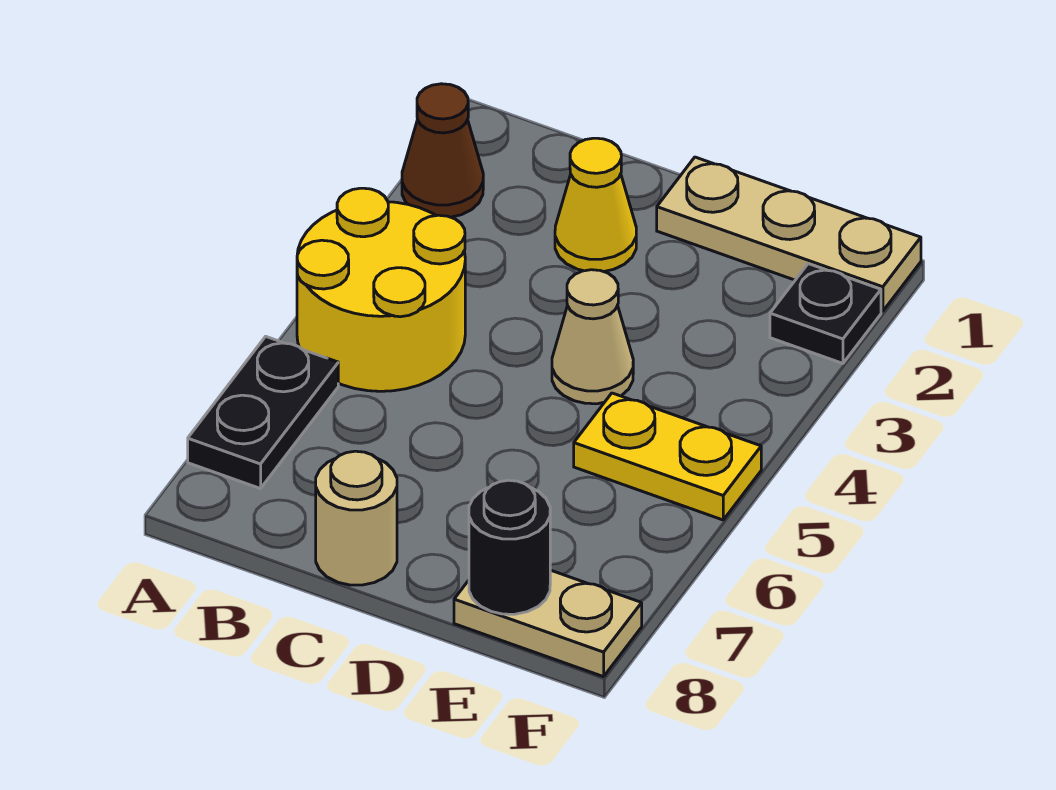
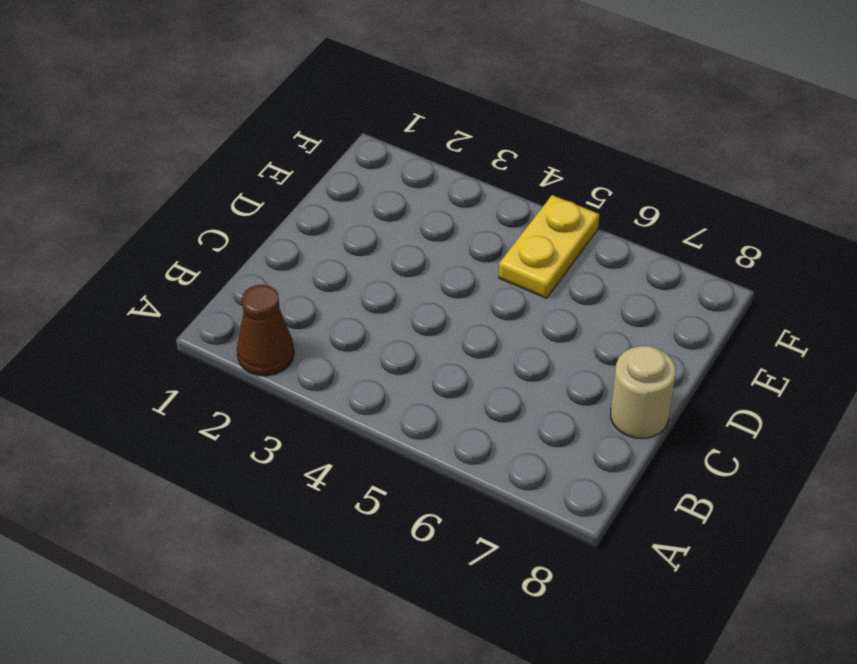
none -> yellow round brick A4:B5 level 1
none -> black plate A6:A7 level 1

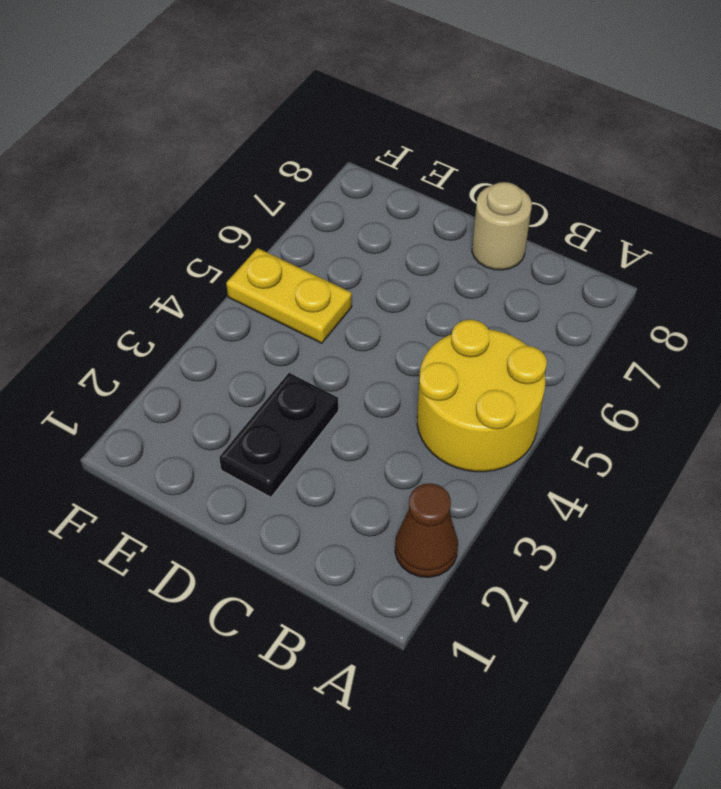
black plate D2:D3 level 1 -> black plate A6:A7 level 1
none -> yellow cone C2 level 1
none -> tan plate D1:F1 level 1

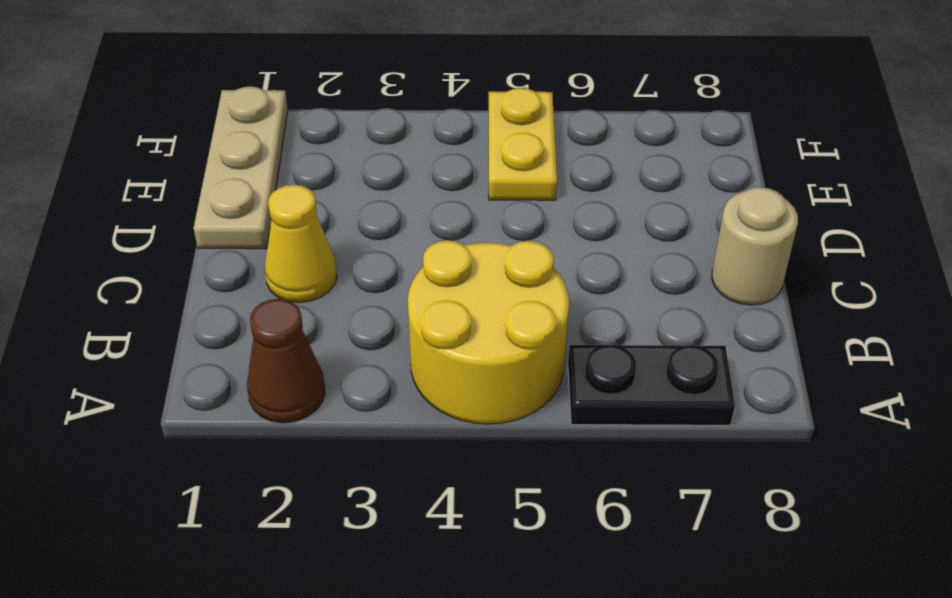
none -> tan cone D4 level 1
none -> tan plate E8:F8 level 1

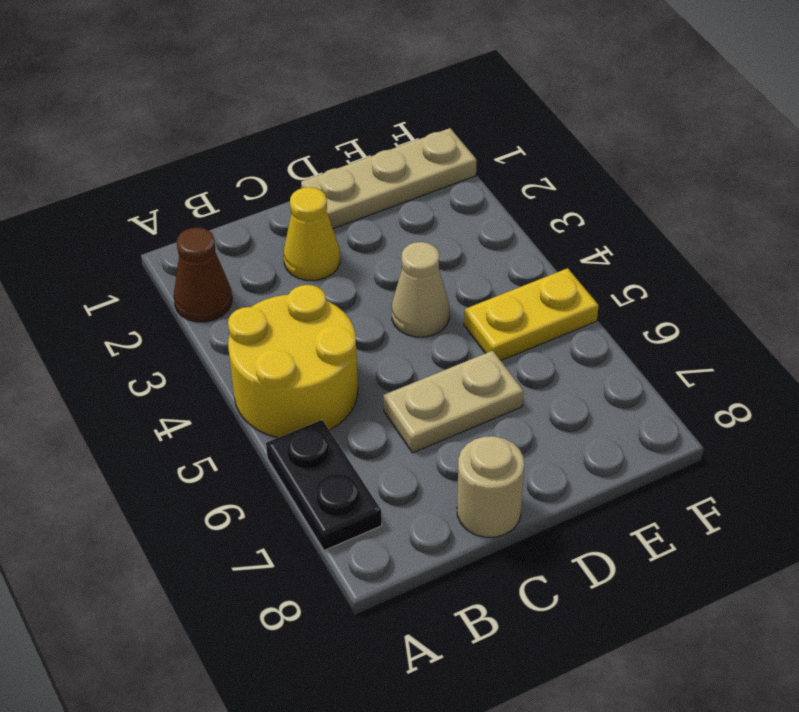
tan plate C6:D6 level 1 -> tan plate E8:F8 level 1
none -> black plate F2 level 1
none -> black round brick E8 level 2

